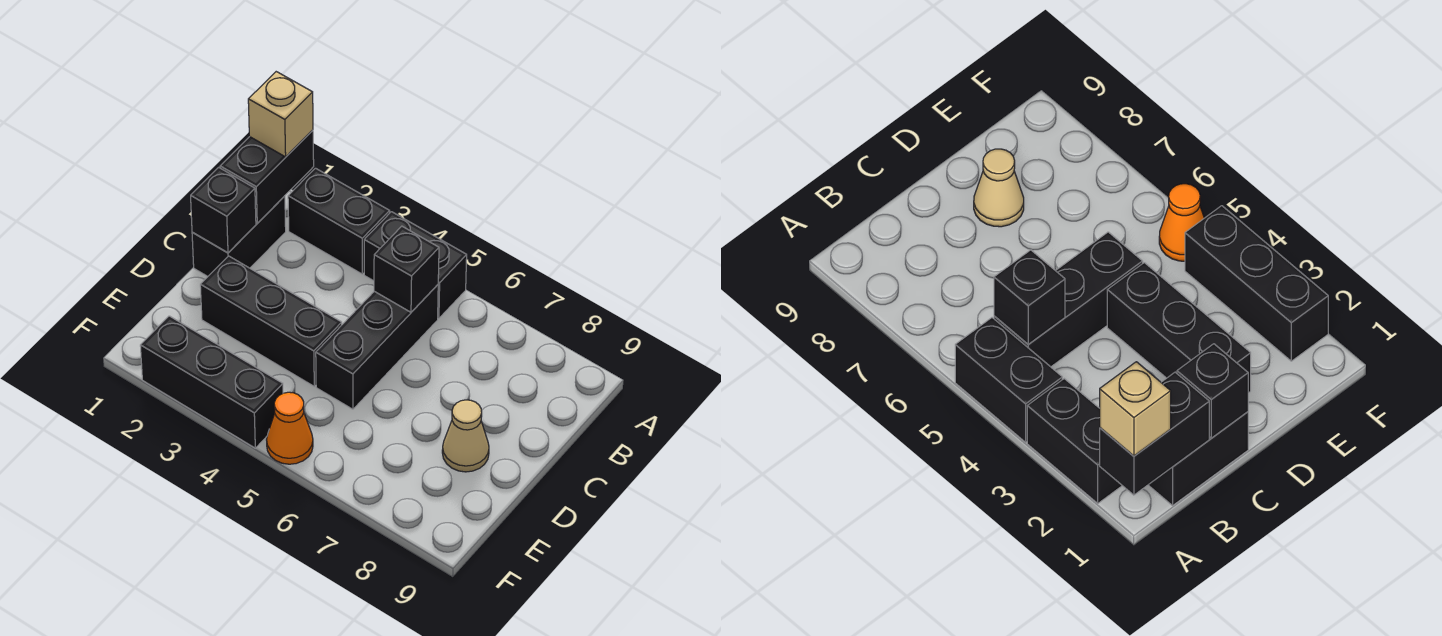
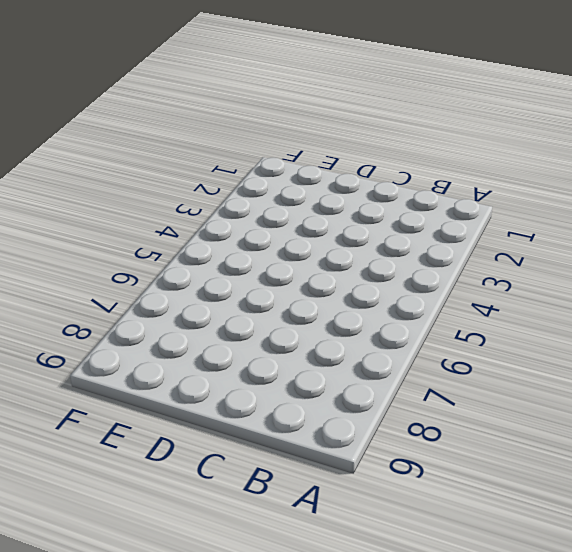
none -> black brick A2:A3 level 1
none -> black brick A4:A5 level 1
none -> black brick B1:C1 level 1

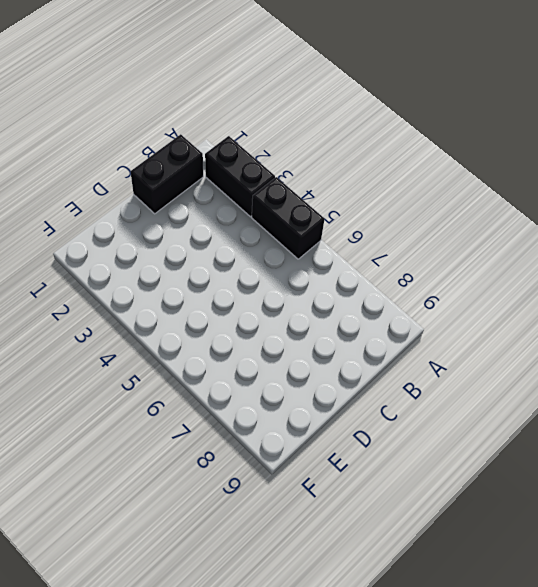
none -> black brick B5:D5 level 1
none -> black brick D2:D4 level 1
none -> tan cone D8 level 1

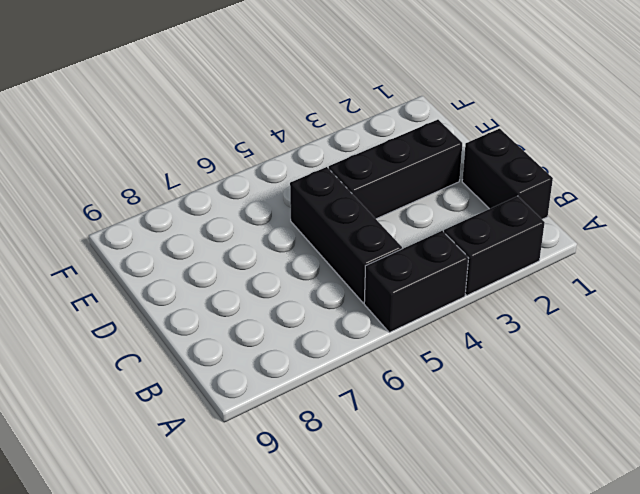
none -> tan cone D8 level 1
none -> black brick F2:F4 level 1
none -> orange cone F5 level 1

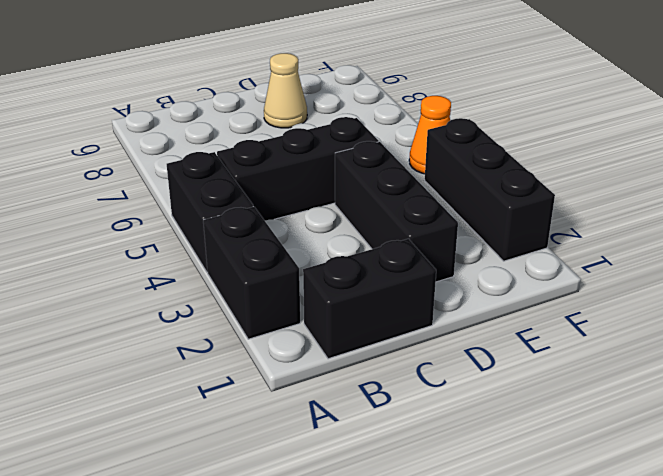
none -> black brick A1:B1 level 2
none -> black brick B5 level 2
none -> black brick C1 level 2

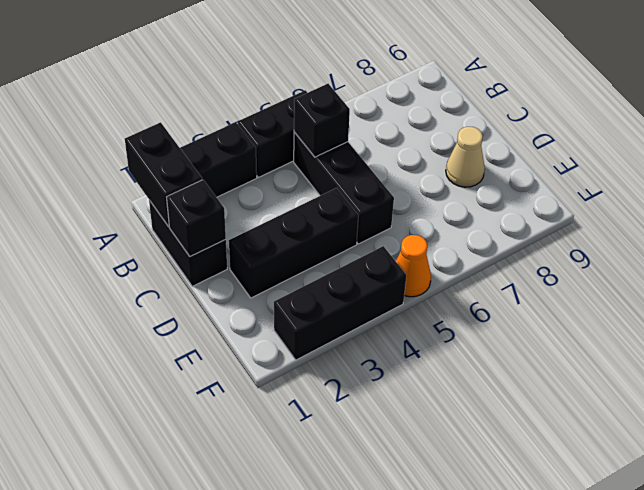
none -> tan brick A1 level 3

